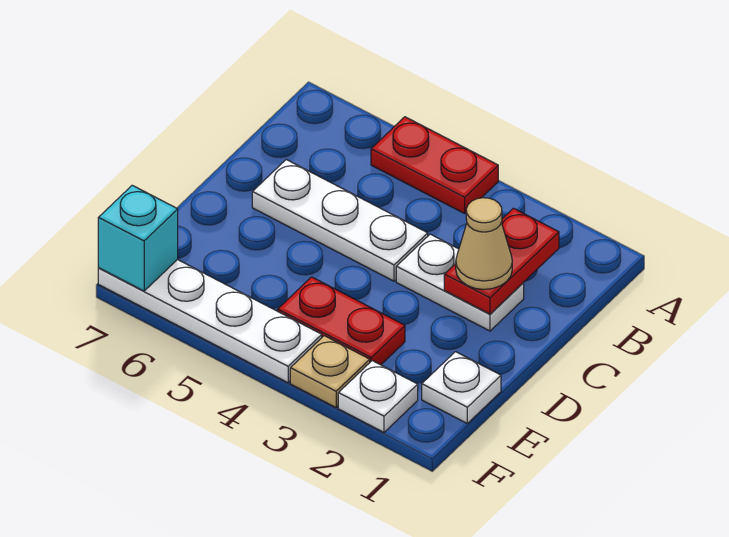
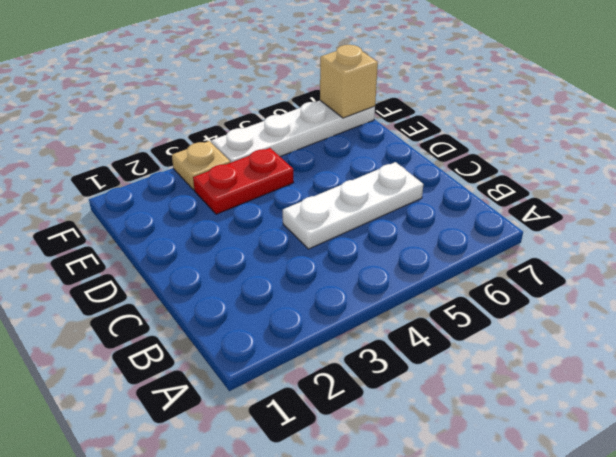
tan brick F7 level 2 -> cyan brick F7 level 2
none -> red plate A4:A5 level 1
none -> white plate C2:C3 level 1

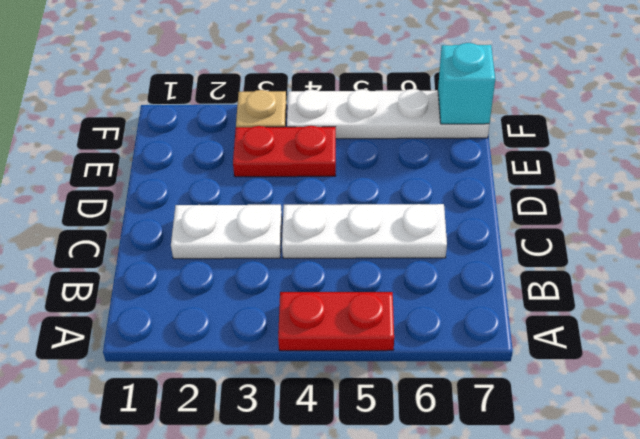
none -> white plate E1 level 1
none -> white plate F2 level 1

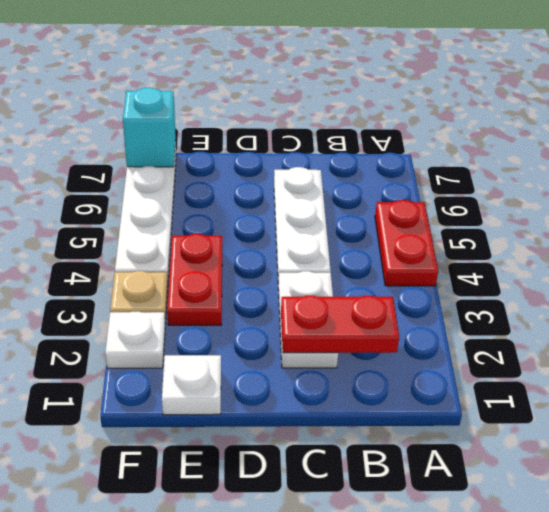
none -> tan cone C2 level 3

